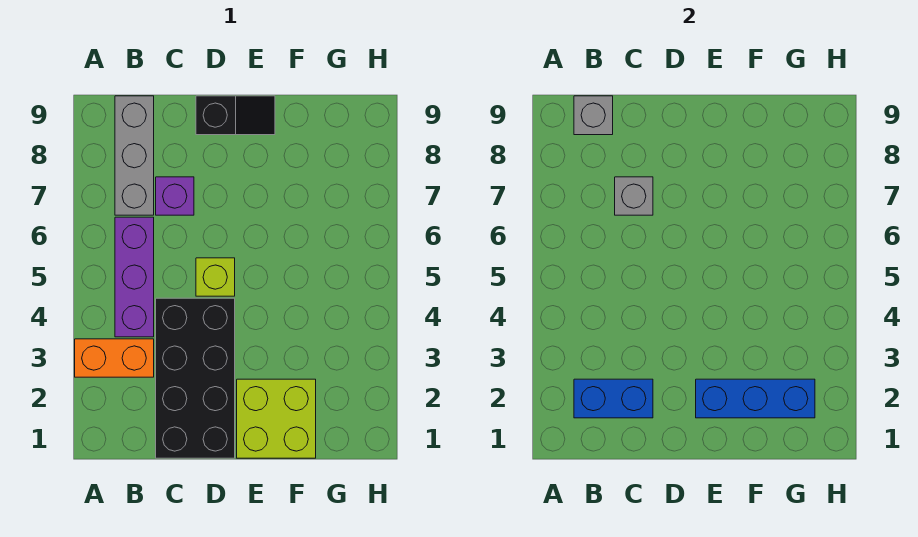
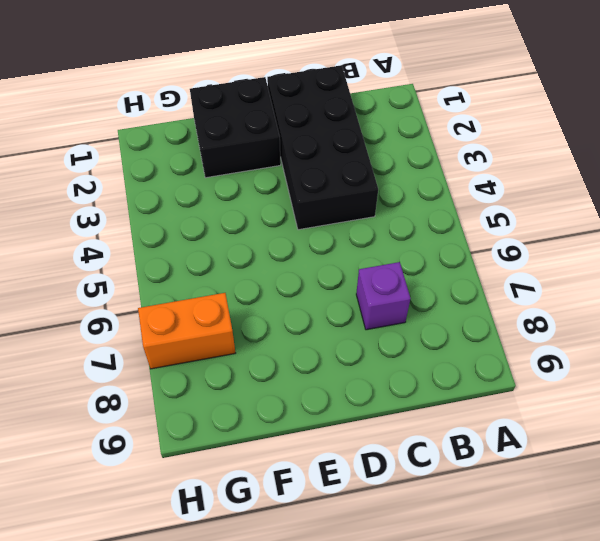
black brick E1:F2 level 1 -> lime brick E1:F2 level 1
orange brick G7:H7 level 1 -> orange brick A3:B3 level 1
none -> purple brick B4:B6 level 1
none -> grey brick B7:B9 level 1
none -> lime brick D5 level 1

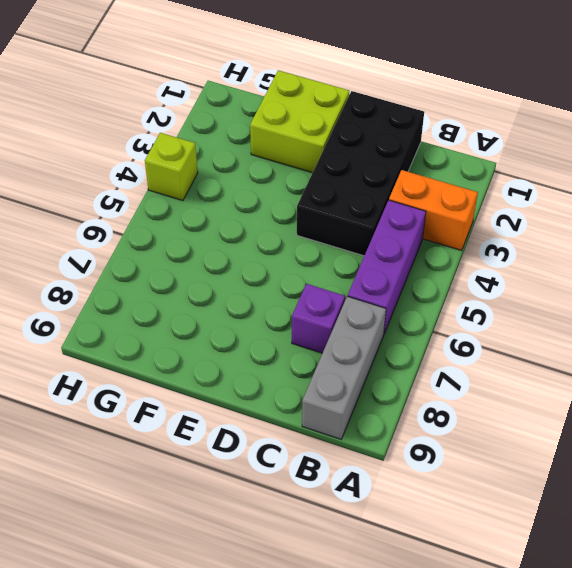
lime brick H4 level 1 -> lime brick D5 level 1
none -> black slope D9:E9 level 1 top D
none -> blue brick B2:C2 level 2
none -> grey brick B9 level 2

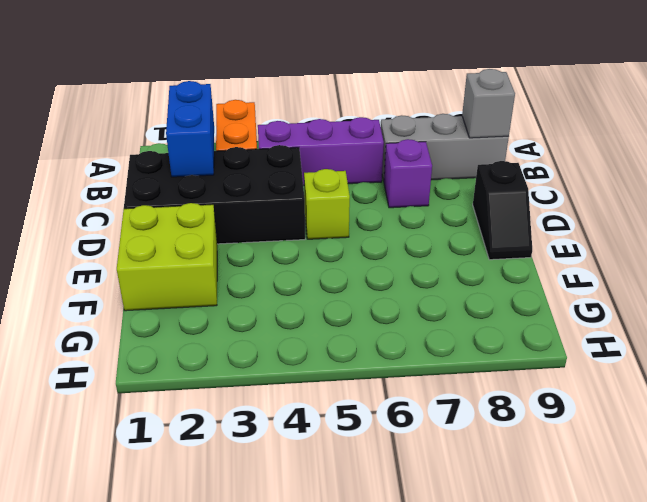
none -> grey brick C7 level 2
none -> blue brick E2:G2 level 2

